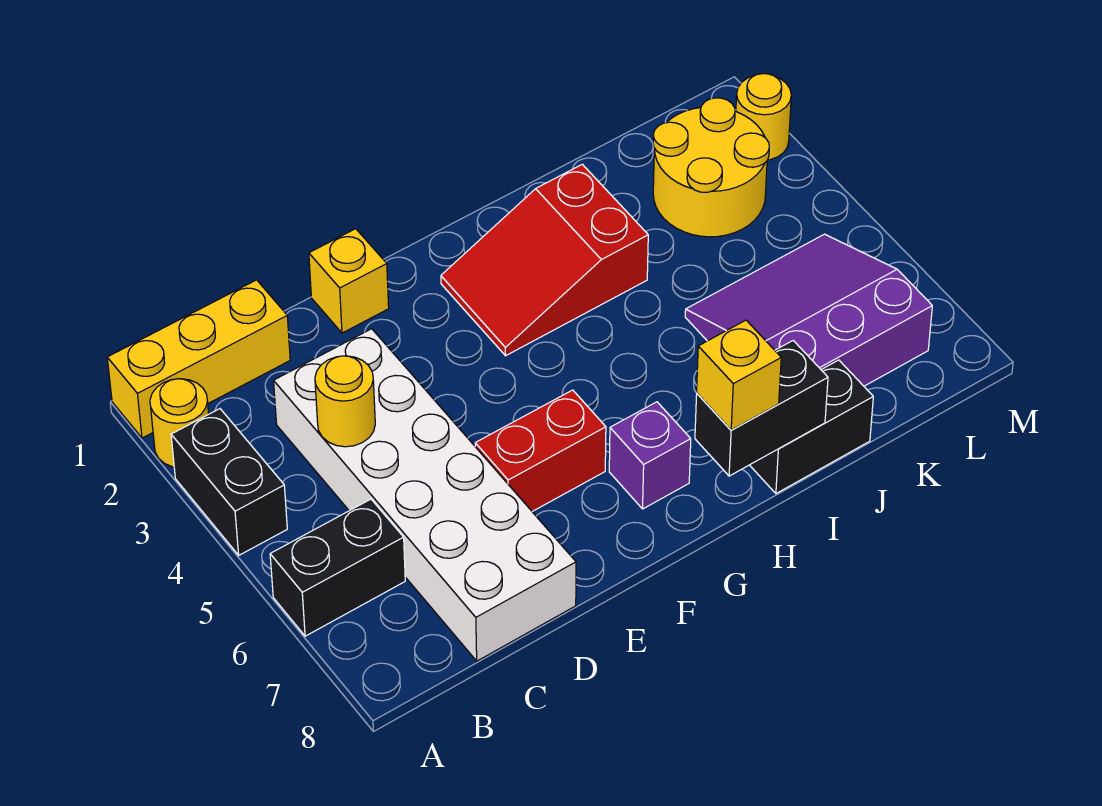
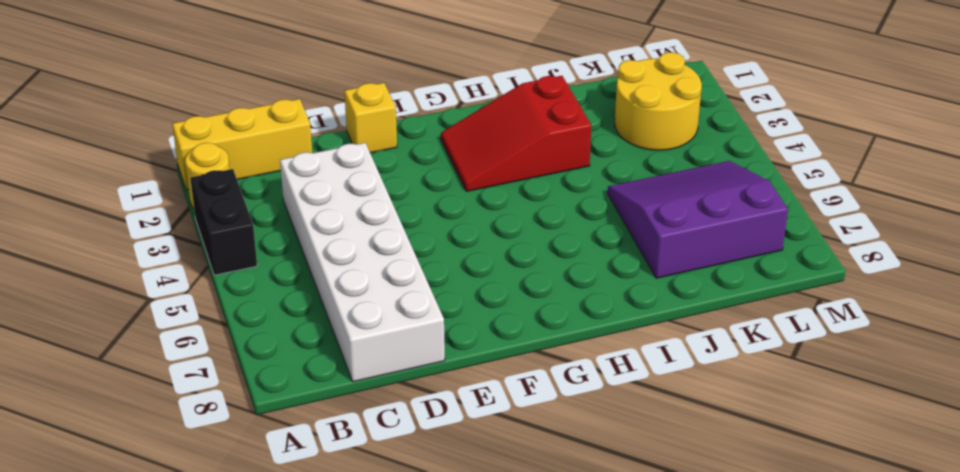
none -> black brick A6:B6 level 1
none -> red brick E6:F6 level 1
none -> purple brick G7 level 1

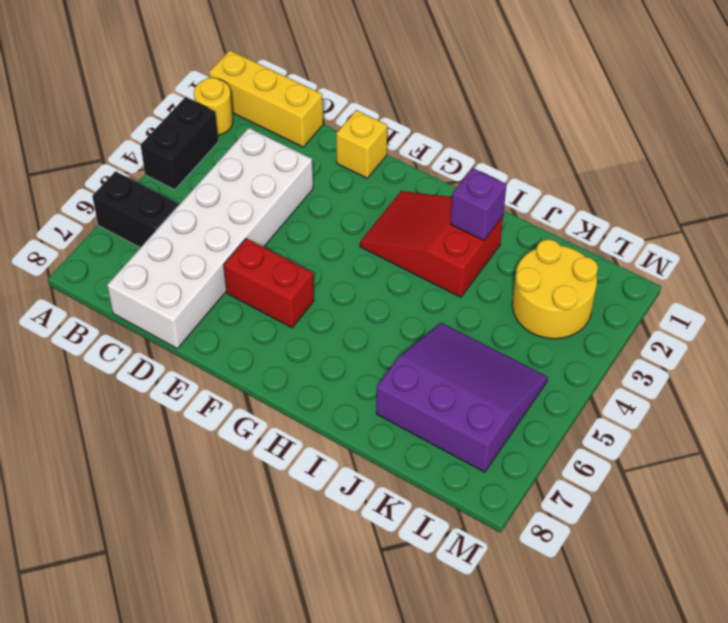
purple brick I2 level 2 -> purple brick G7 level 1
none -> black brick I8:J8 level 1
none -> yellow round brick M2 level 1
none -> yellow round brick C4 level 2

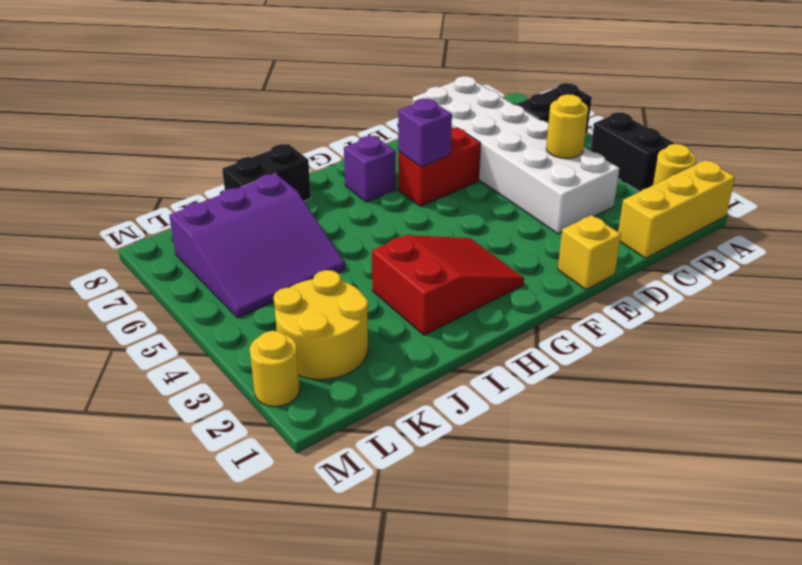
purple brick F6 level 2 -> none
none -> black brick H8:I8 level 2
none -> yellow brick H8 level 3

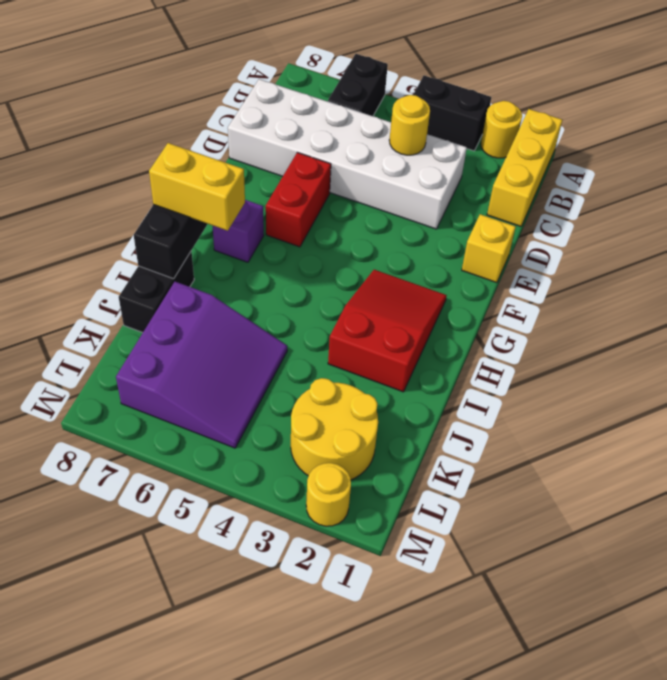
yellow brick H7:H8 level 3 -> yellow brick H8 level 3

